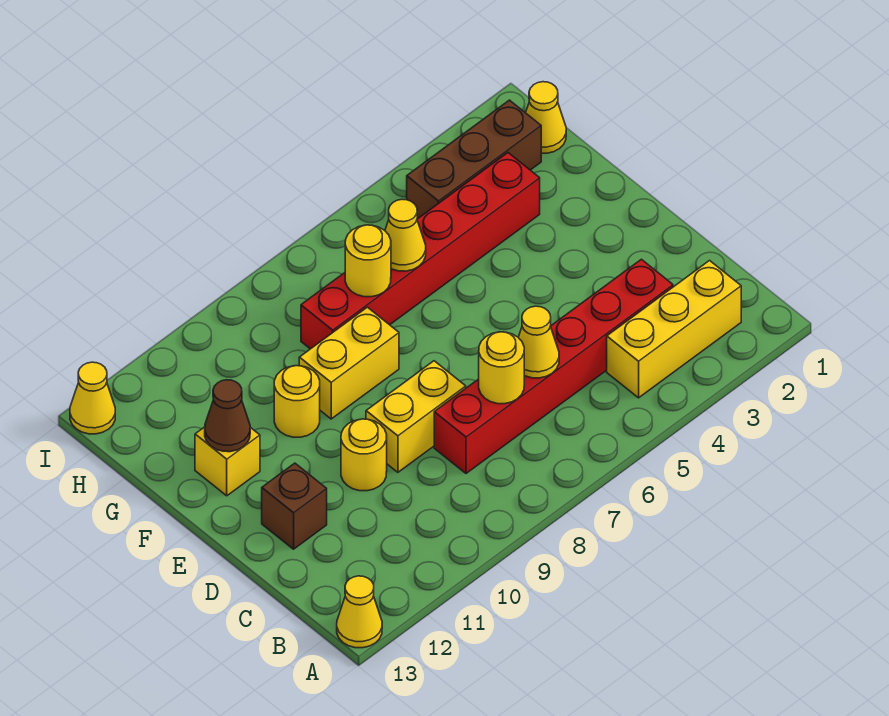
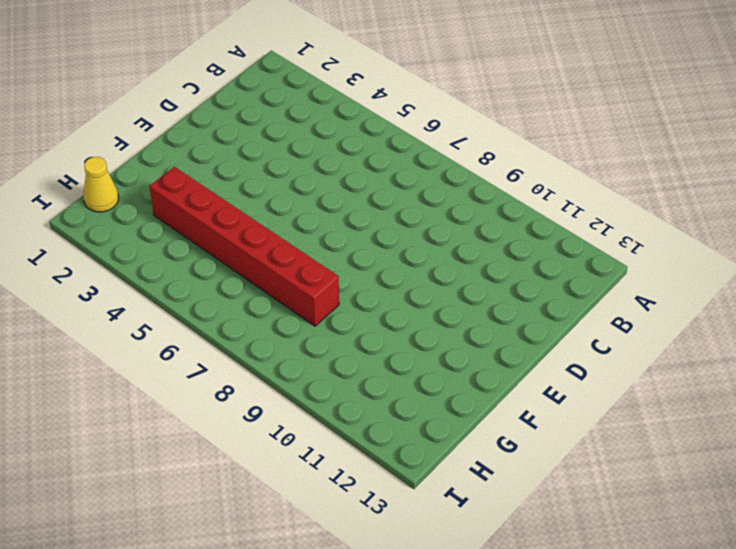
none -> yellow cone A13 level 1
none -> yellow brick B2:B4 level 1
none -> red brick C3:C8 level 1

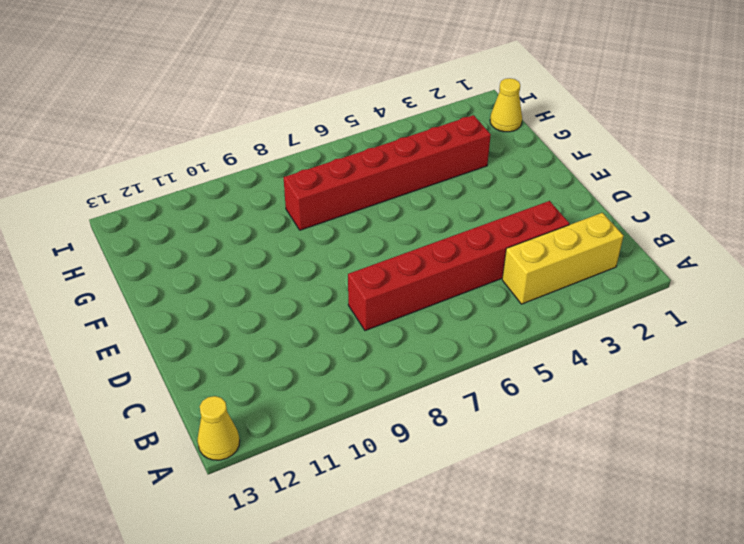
none -> yellow brick D8:D9 level 1
none -> yellow round brick D10 level 1
none -> brown brick D12 level 1

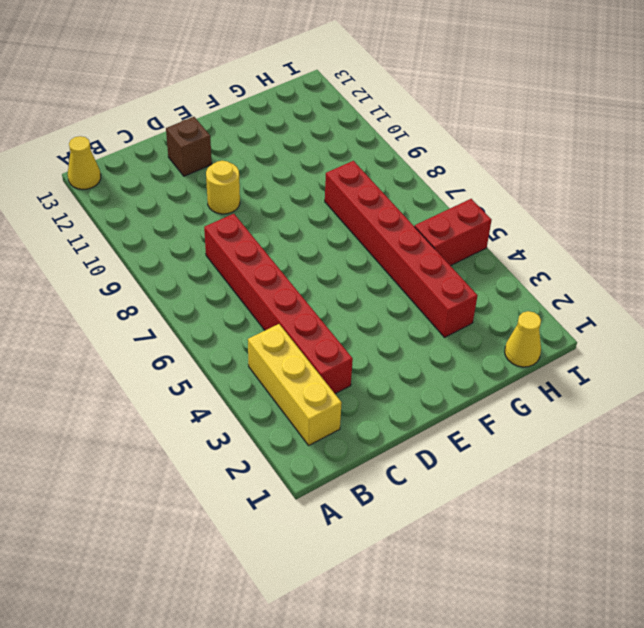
red brick H5:I5 level 1 -> none
none -> yellow brick D8:D9 level 1
none -> yellow brick F8:F9 level 1
none -> yellow round brick F10 level 1

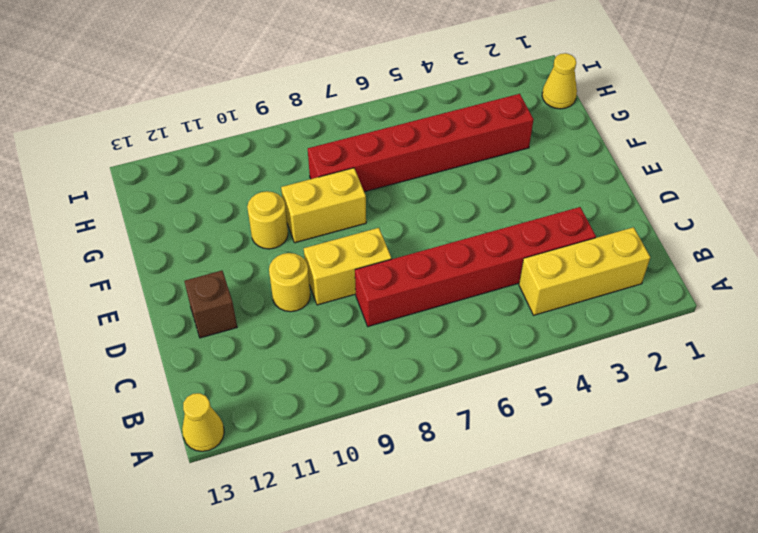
none -> yellow brick F12 level 1
none -> brown brick H2:H4 level 1
none -> yellow cone I13 level 1

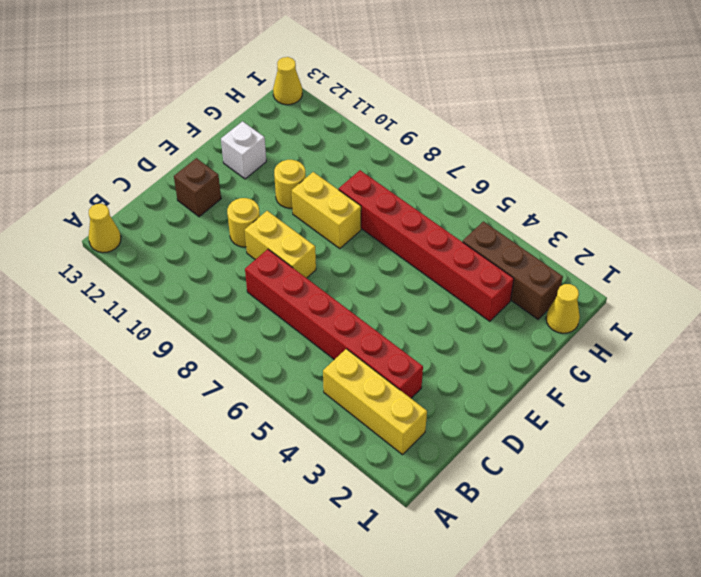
white brick F12 level 1 -> yellow brick F12 level 1
none -> yellow cone C6 level 2
none -> yellow round brick C7 level 2
none -> brown cone F12 level 2

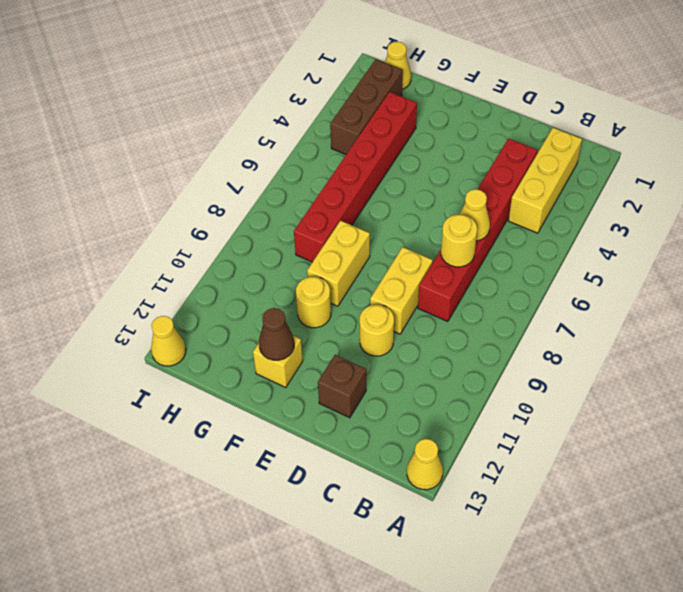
none -> yellow cone G6 level 2
none -> yellow round brick G7 level 2

